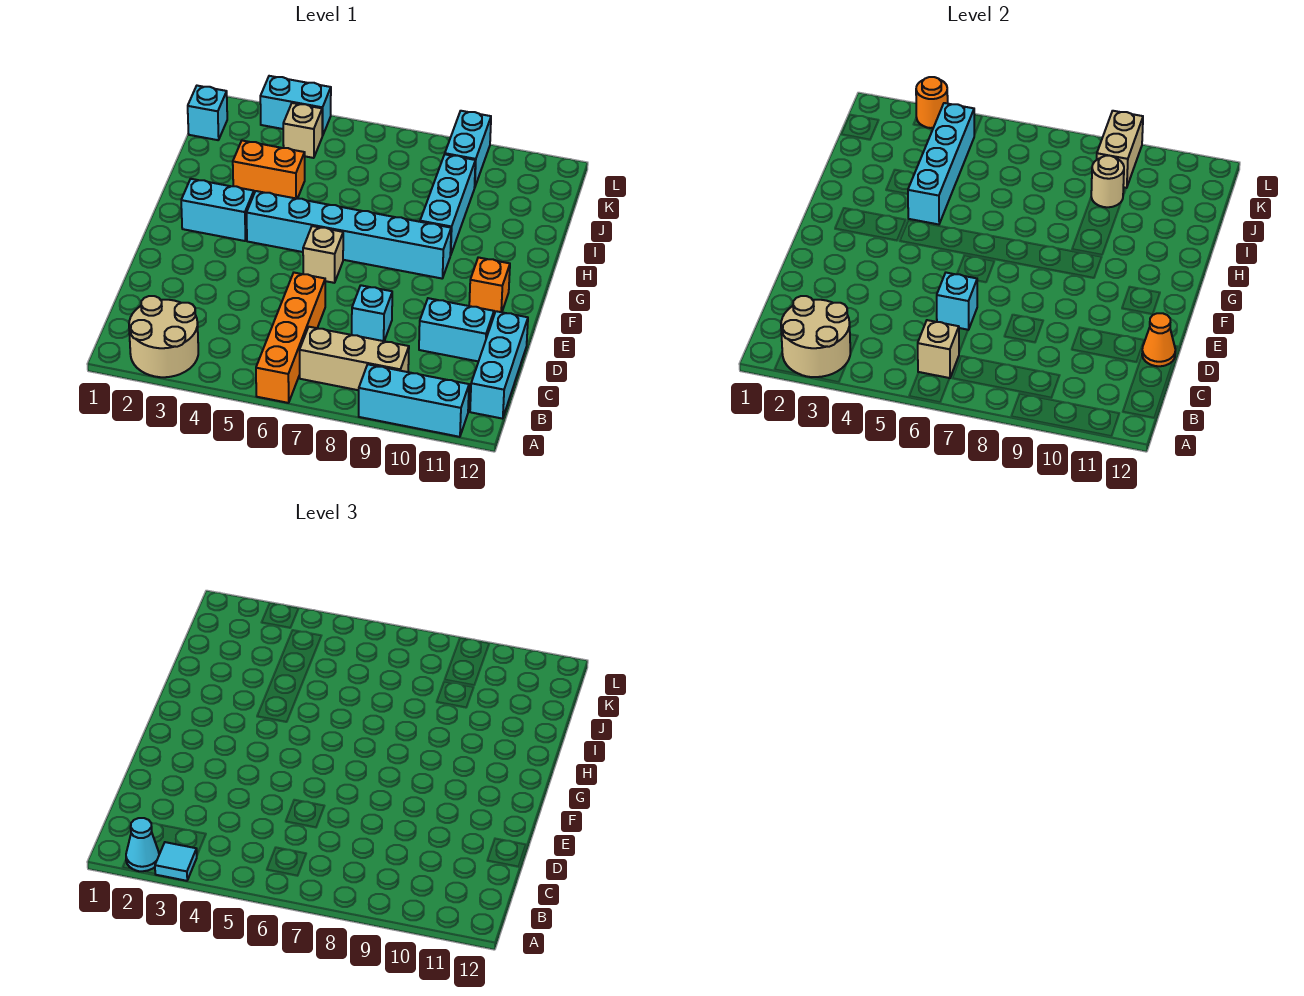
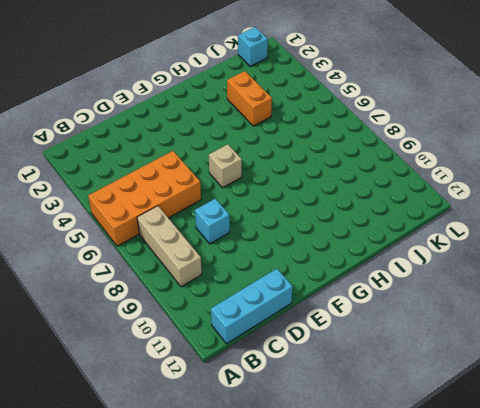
orange brick A5:D6 level 1 -> orange brick A6:D6 level 1
none -> tan round brick A2:B3 level 1
none -> cyan brick A9:A11 level 1
none -> cyan brick D10:D11 level 1

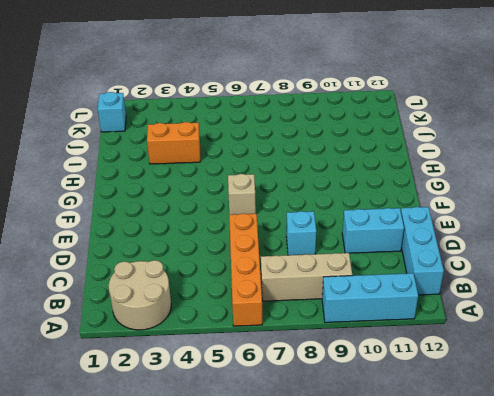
none -> orange brick F11 level 1
none -> cyan brick G2:G3 level 1
none -> cyan brick G4:G9 level 1

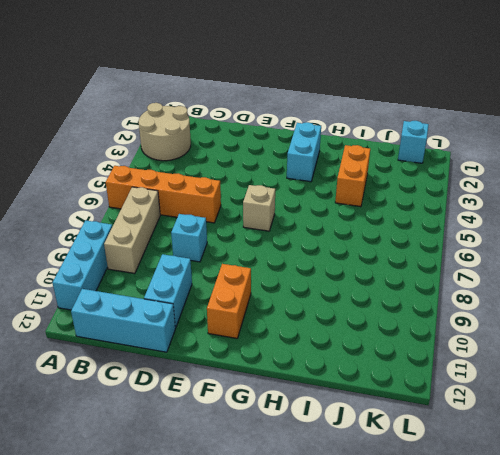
orange brick F10:F11 level 1 -> orange brick F11 level 1
none -> cyan brick G4:G9 level 1
none -> cyan brick H9:J9 level 1
none -> tan brick K4 level 1

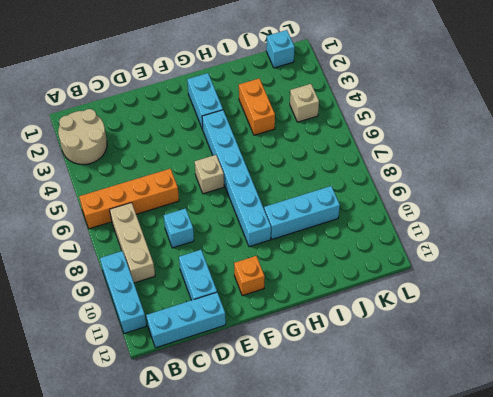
none -> cyan brick K9:L9 level 1
none -> cyan brick L3:L4 level 1
none -> tan round brick A2:B3 level 2

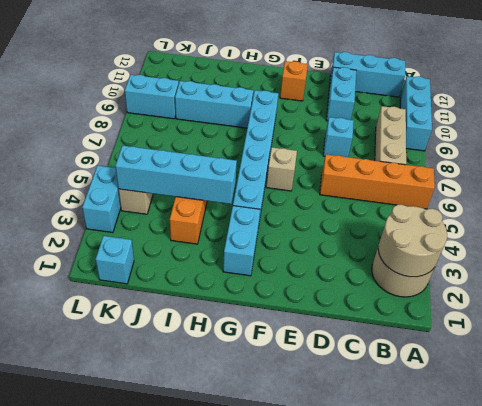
none -> tan brick B6 level 2
none -> cyan brick D6 level 2
none -> orange cone D12 level 2

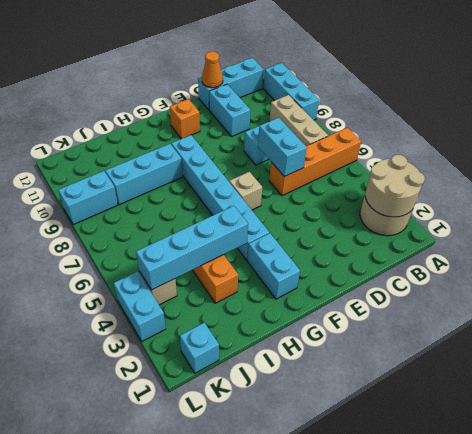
cyan brick D6:D7 level 2 -> cyan brick D6 level 2
none -> tan brick B6 level 2
none -> tan round brick J9 level 2
none -> tan brick K9:L9 level 2

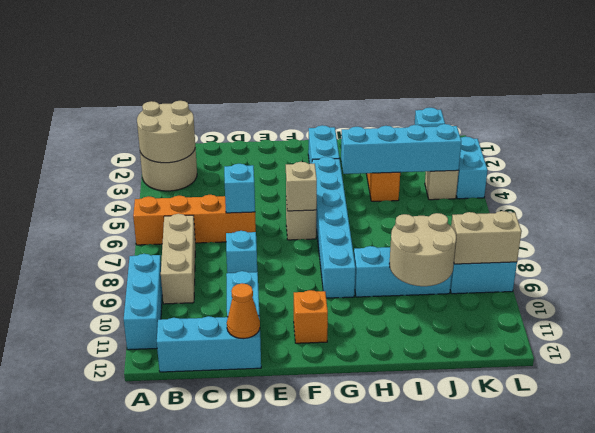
tan brick F6 level 2 -> tan brick B6 level 2
tan round brick I9:J10 level 2 -> tan round brick J9 level 2
none -> orange round brick L3 level 2
none -> cyan cone A2 level 3
none -> cyan tile A3 level 3

